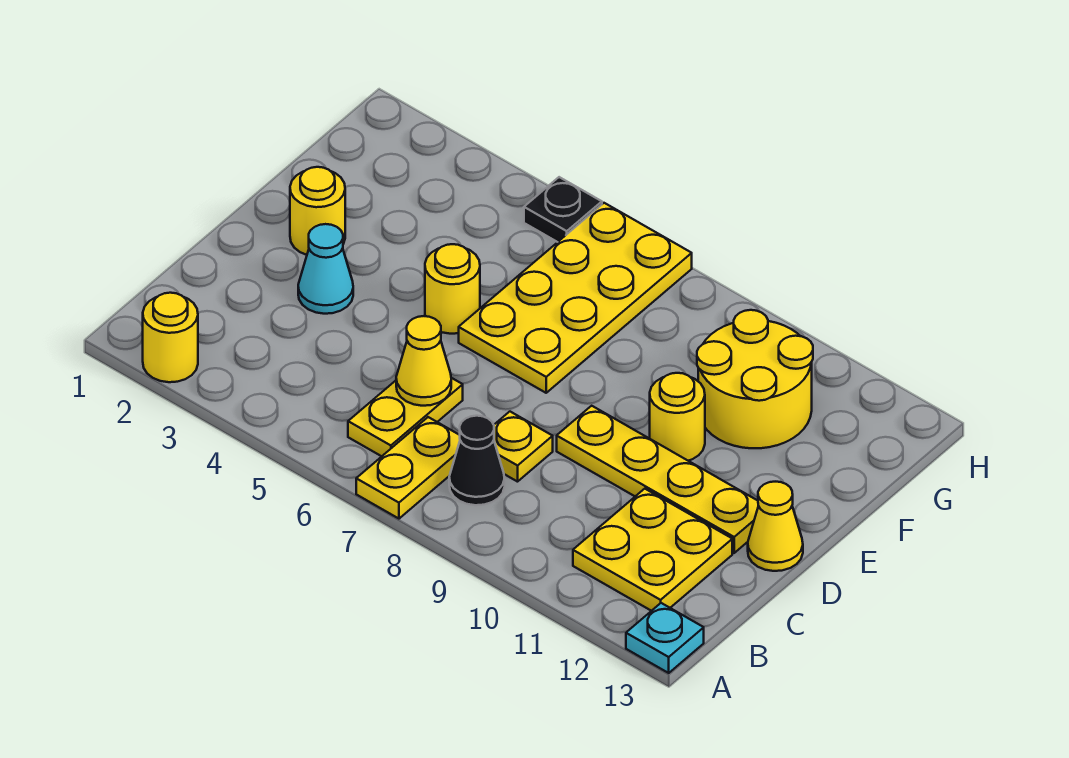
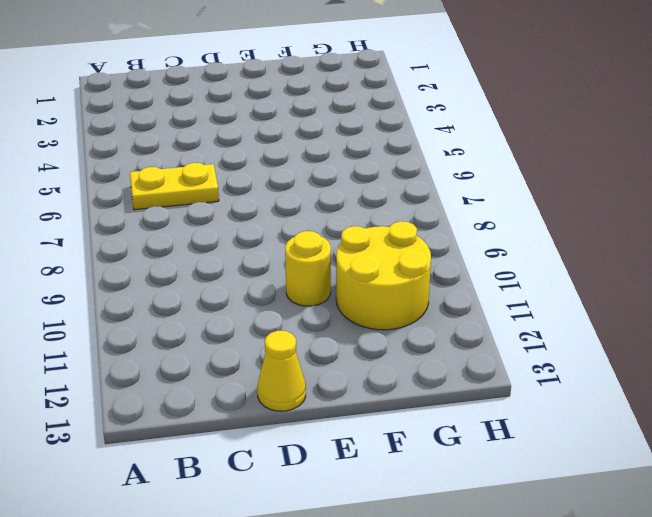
none -> yellow round brick A2 level 1
none -> yellow plate A7:B7 level 1
none -> cyan plate A13 level 1

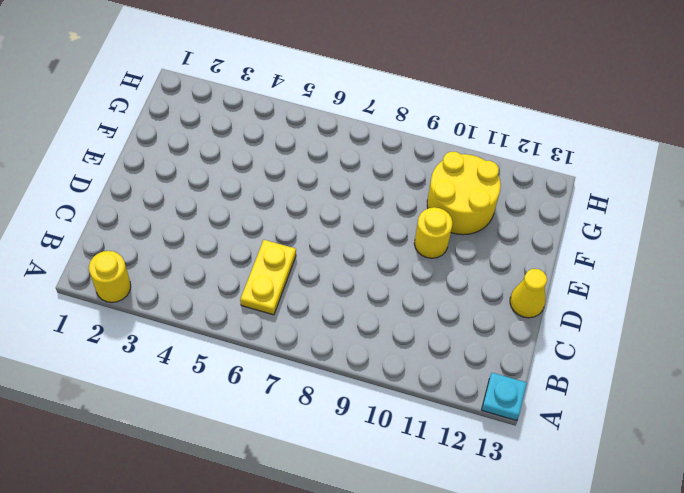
none -> yellow plate A7:B7 level 1
none -> black cone B8 level 1
none -> yellow plate B11:C12 level 1

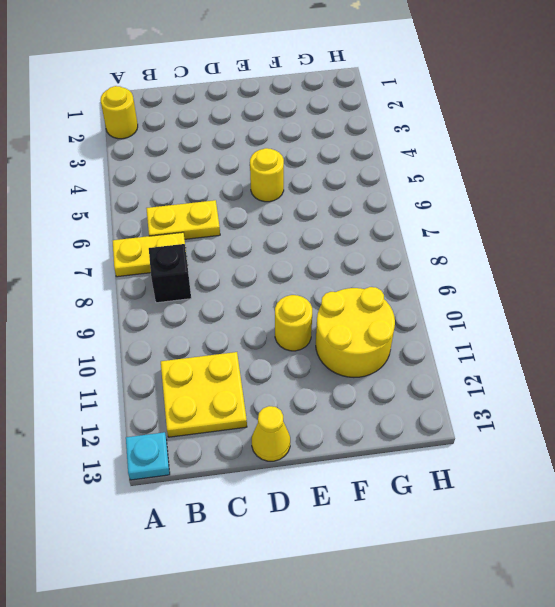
black brick B8 level 1 -> black cone B8 level 1
none -> yellow plate C8 level 1
none -> cyan cone D3 level 1
none -> yellow plate D9:D12 level 1

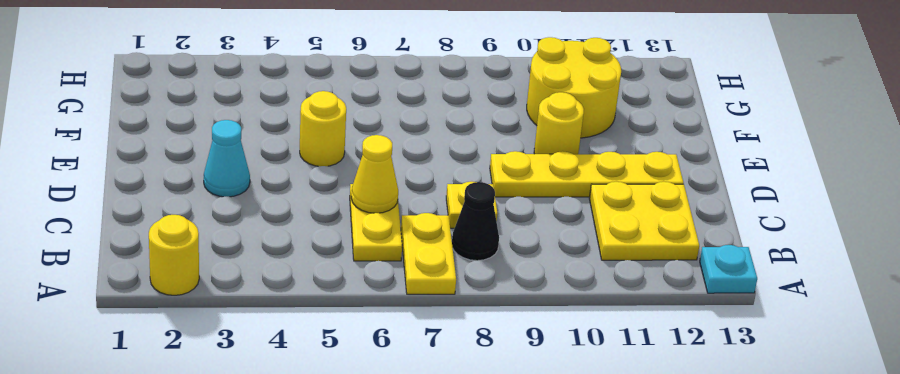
none -> yellow cone D13 level 1
none -> yellow round brick E2 level 1
none -> yellow plate E6:H7 level 1

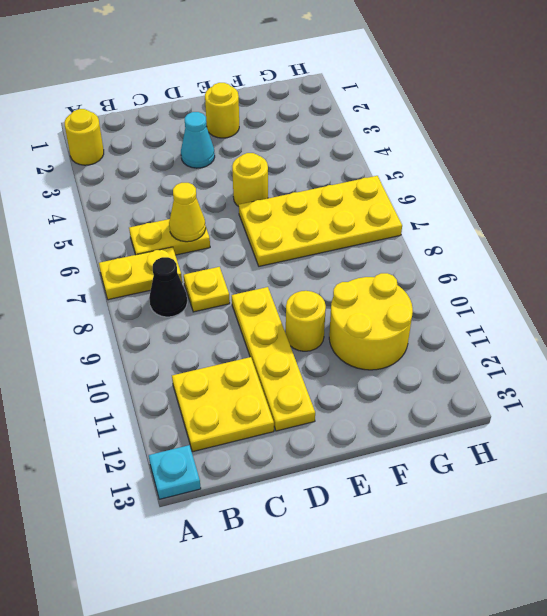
none -> yellow cone D13 level 1
none -> black plate H5 level 1

